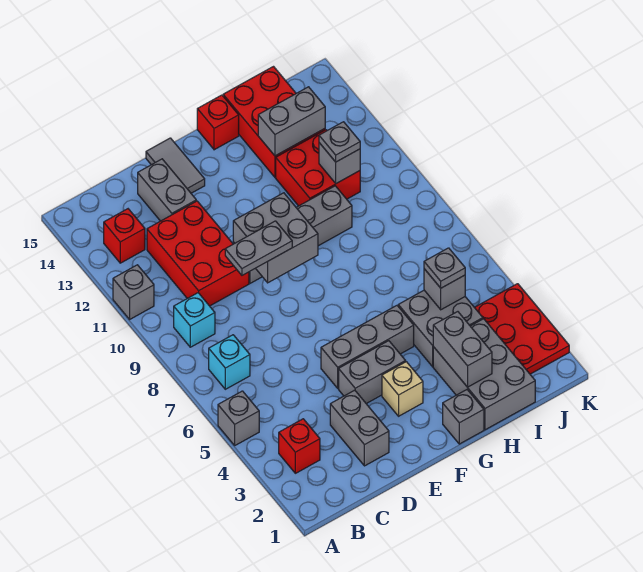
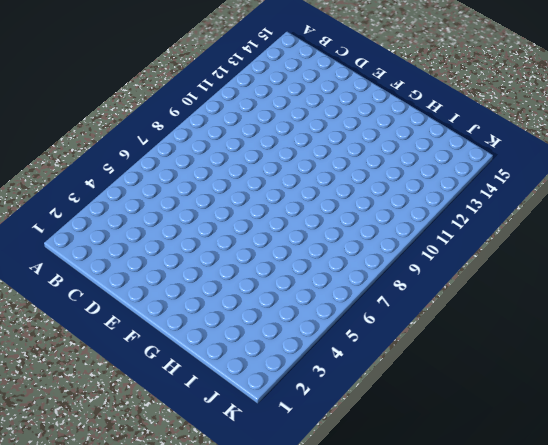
none -> grey brick A5 level 1
none -> grey brick A11 level 1
none -> red brick B3 level 1

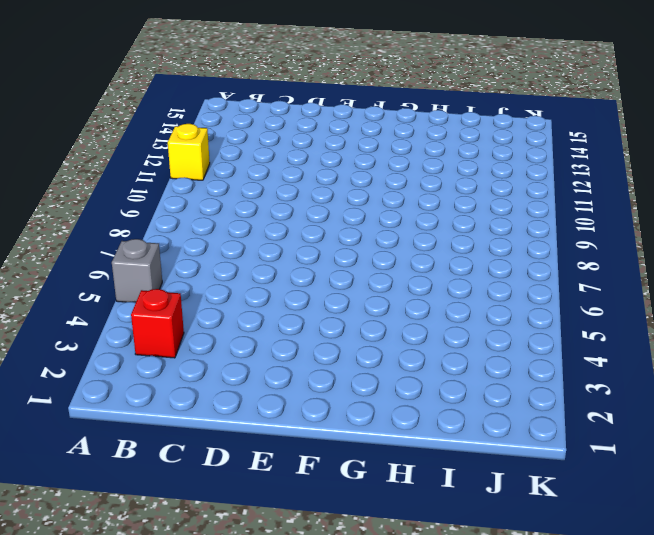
yellow brick A11 level 1 -> grey brick A11 level 1
none -> cyan brick B7 level 1
none -> cyan brick B9 level 1
none -> red brick B13 level 1

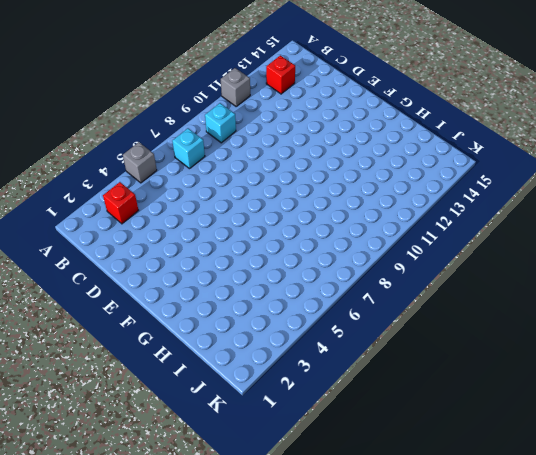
none -> red brick C10:D12 level 1
none -> grey brick D2:D3 level 1
none -> grey brick D13:D14 level 1

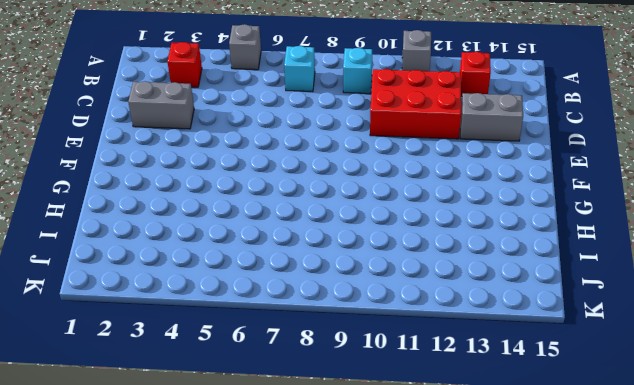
none -> grey brick E4:F4 level 1
none -> grey brick E5:G5 level 1
none -> grey brick E10:H10 level 1

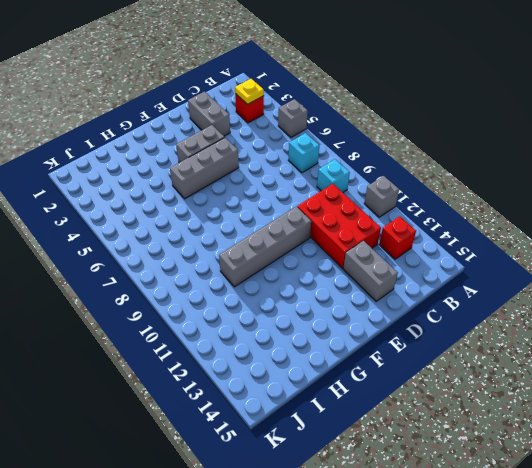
yellow plate B3 level 2 -> none
none -> grey tile E14:E15 level 1
none -> tan brick F3 level 1
none -> grey brick G1 level 1

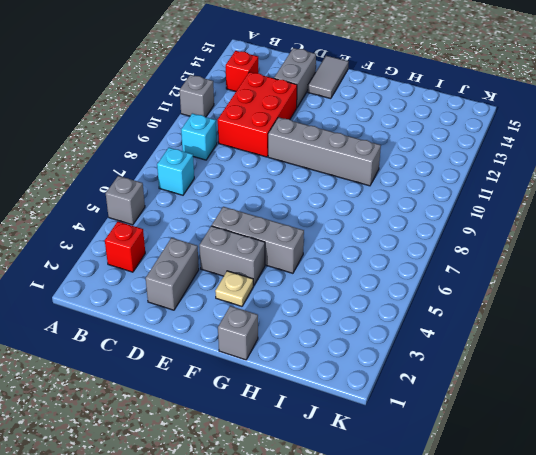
tan plate F3 level 1 -> tan brick F3 level 1
none -> red brick G15 level 1
none -> grey brick H1:I3 level 1
none -> grey brick H4:I5 level 1

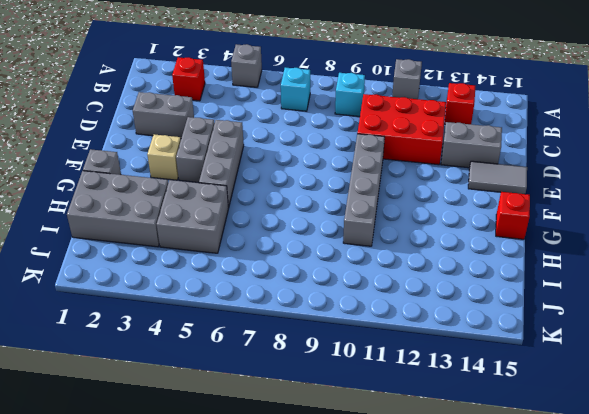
none -> red brick H11:I12 level 1
none -> red brick H13:I15 level 1
none -> red plate J2:K4 level 1

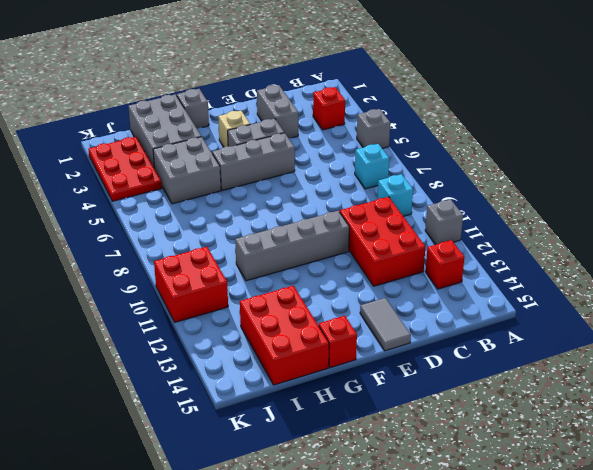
red brick J10:K11 level 1 -> red brick H11:I12 level 1
none -> grey brick D13:D14 level 1
none -> grey brick E9:F10 level 2
none -> grey brick H2:H3 level 2

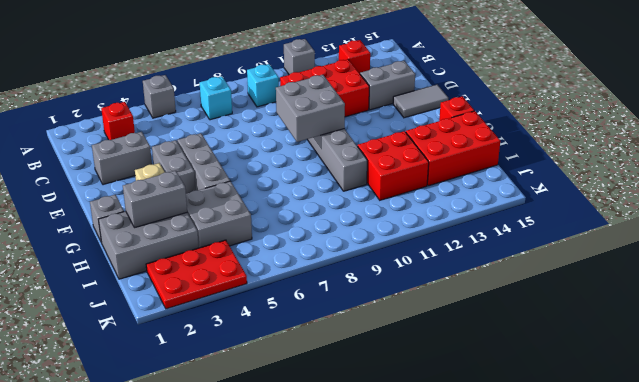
none -> grey brick H13:I13 level 2
none -> grey brick I5 level 2
none -> grey brick I11 level 2

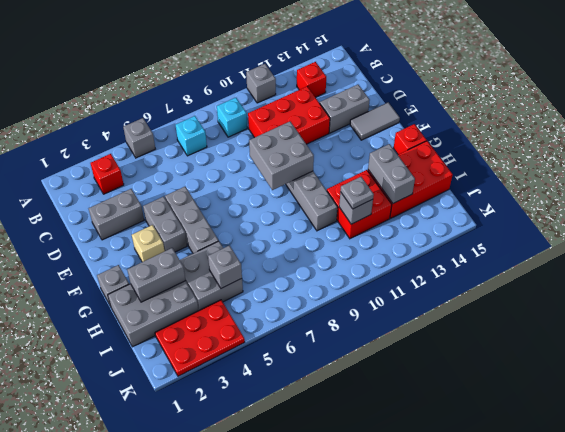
none -> grey plate D9:E9 level 3
none -> grey plate I5 level 3

